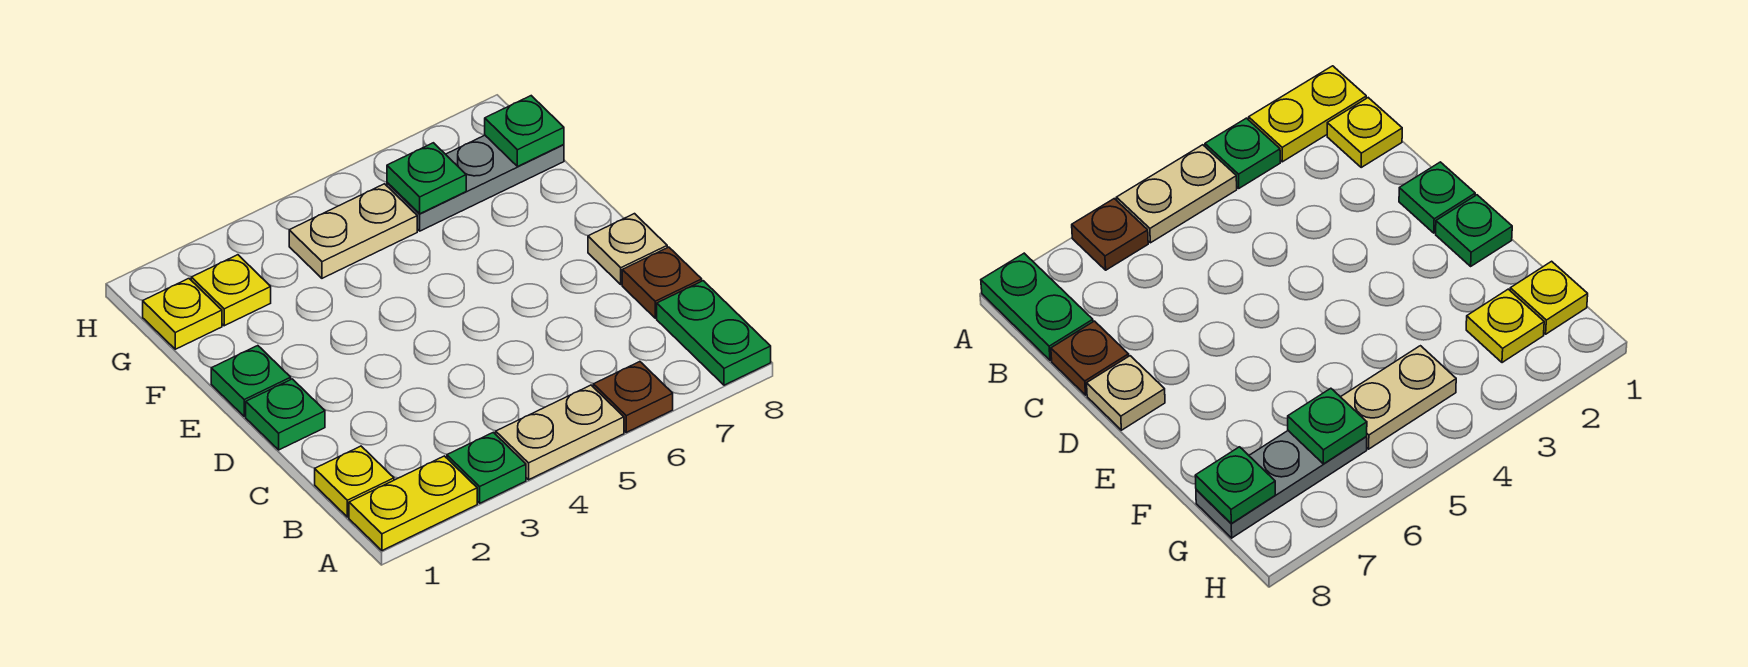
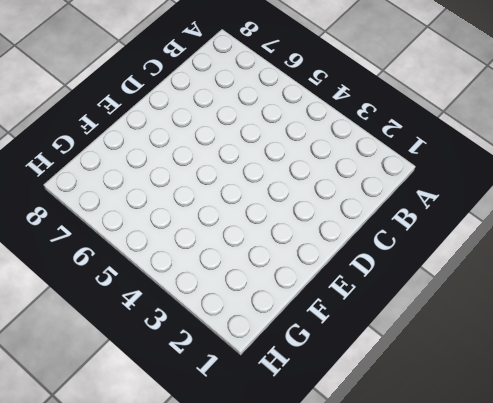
none -> yellow plate A1:A2 level 1
none -> green plate A3 level 1
none -> tan plate A4:A5 level 1

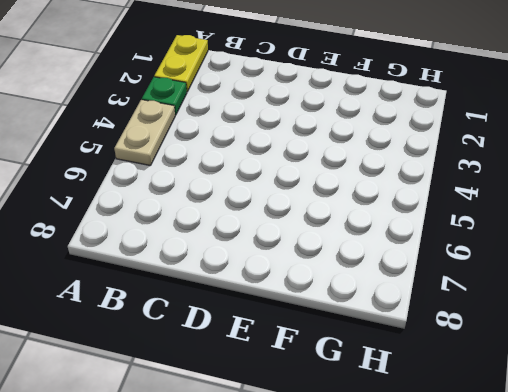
none -> brown plate A6 level 1
none -> green plate A8:B8 level 1
none -> yellow plate B1 level 1

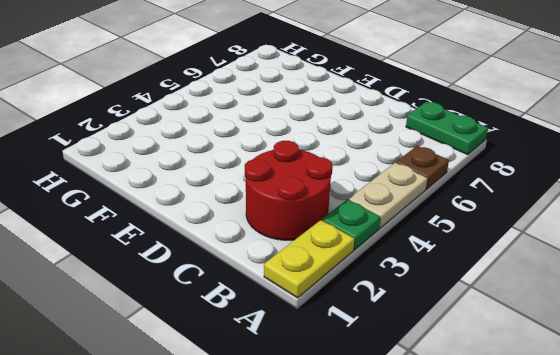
red round brick B2:C3 level 1 -> none
none -> yellow plate B1 level 1
none -> brown plate C8 level 1
none -> green plate D1 level 1

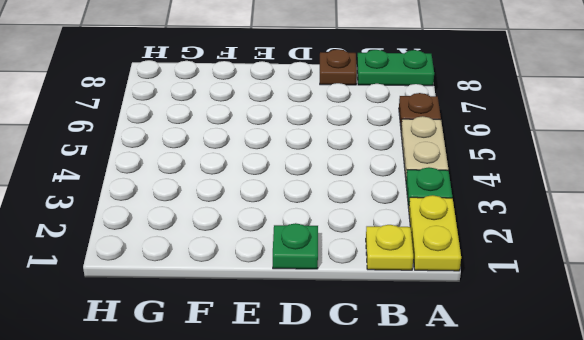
none -> tan plate D8 level 1
none -> green plate E1 level 1
none -> yellow plate G1 level 1

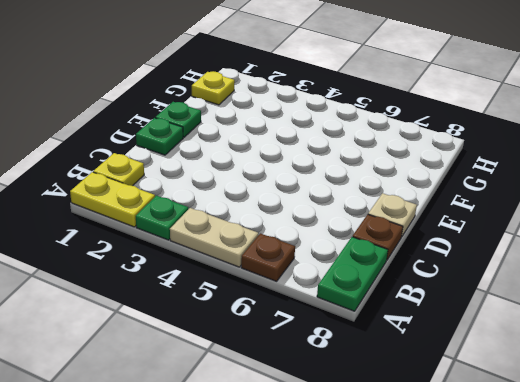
none -> yellow plate G2 level 1
none -> tan plate G4:G5 level 1
none -> grey plate G6:G8 level 1

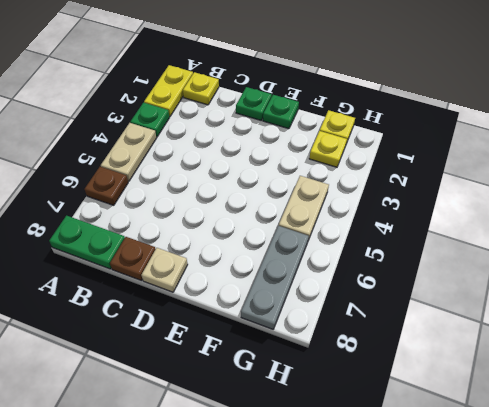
none -> green plate G6 level 2
none -> green plate G8 level 2

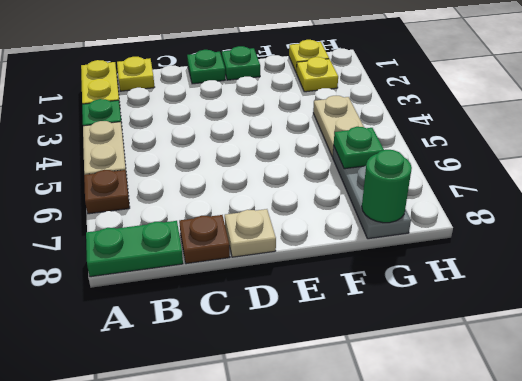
green round brick G8 level 2 -> green plate G8 level 2

